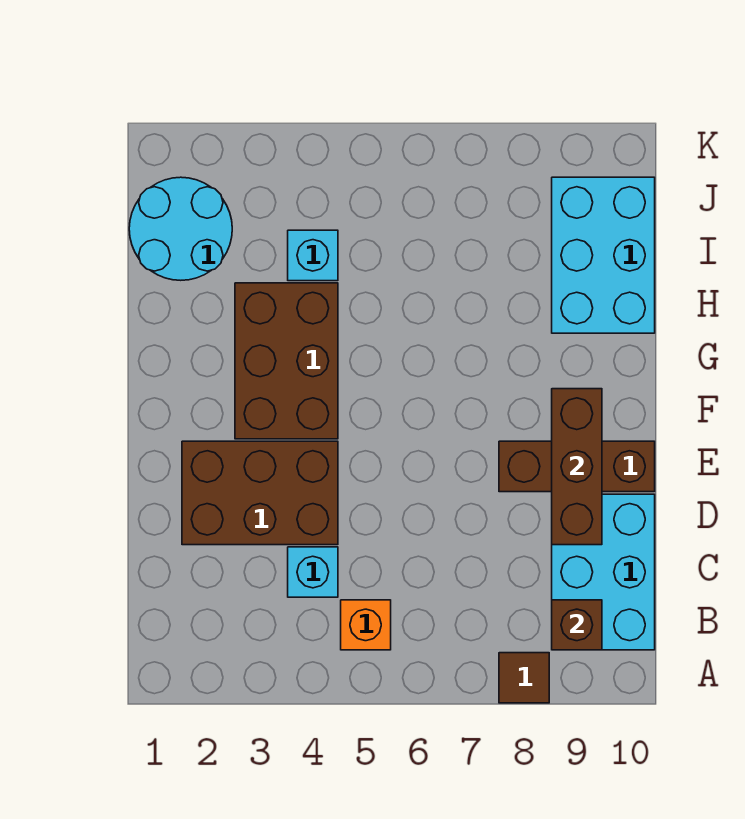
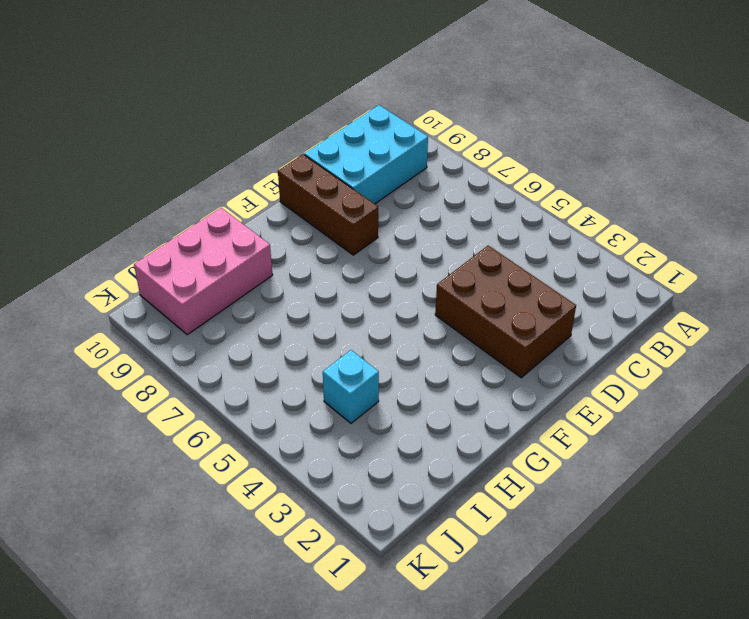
pink brick H9:J10 level 1 -> cyan brick H9:J10 level 1
none -> brown tile A8 level 1
none -> orange brick B5 level 1
none -> cyan brick C4 level 1

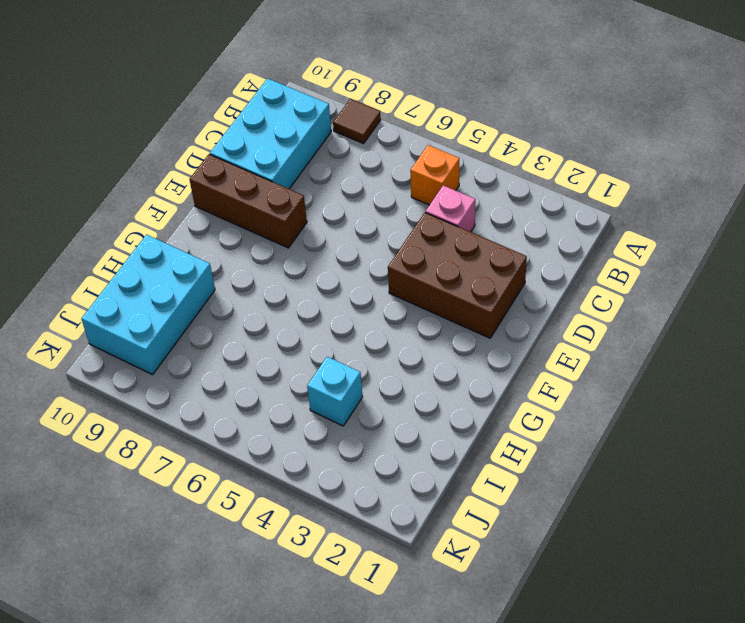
pink brick C4 level 1 -> cyan brick C4 level 1
none -> brown brick F3:H4 level 1
none -> cyan round brick I1:J2 level 1
none -> brown brick B9 level 2

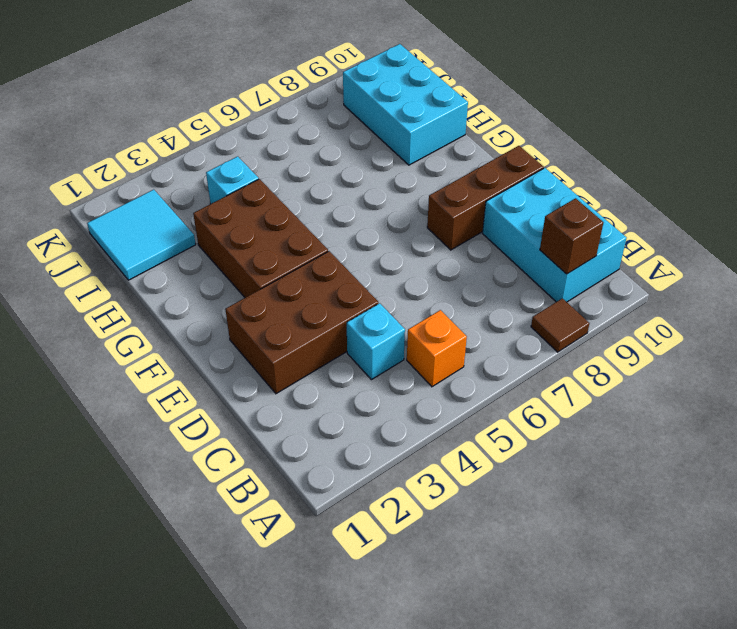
cyan tile I1:J2 level 1 -> cyan round brick I1:J2 level 1
none -> brown brick D9:F9 level 2

